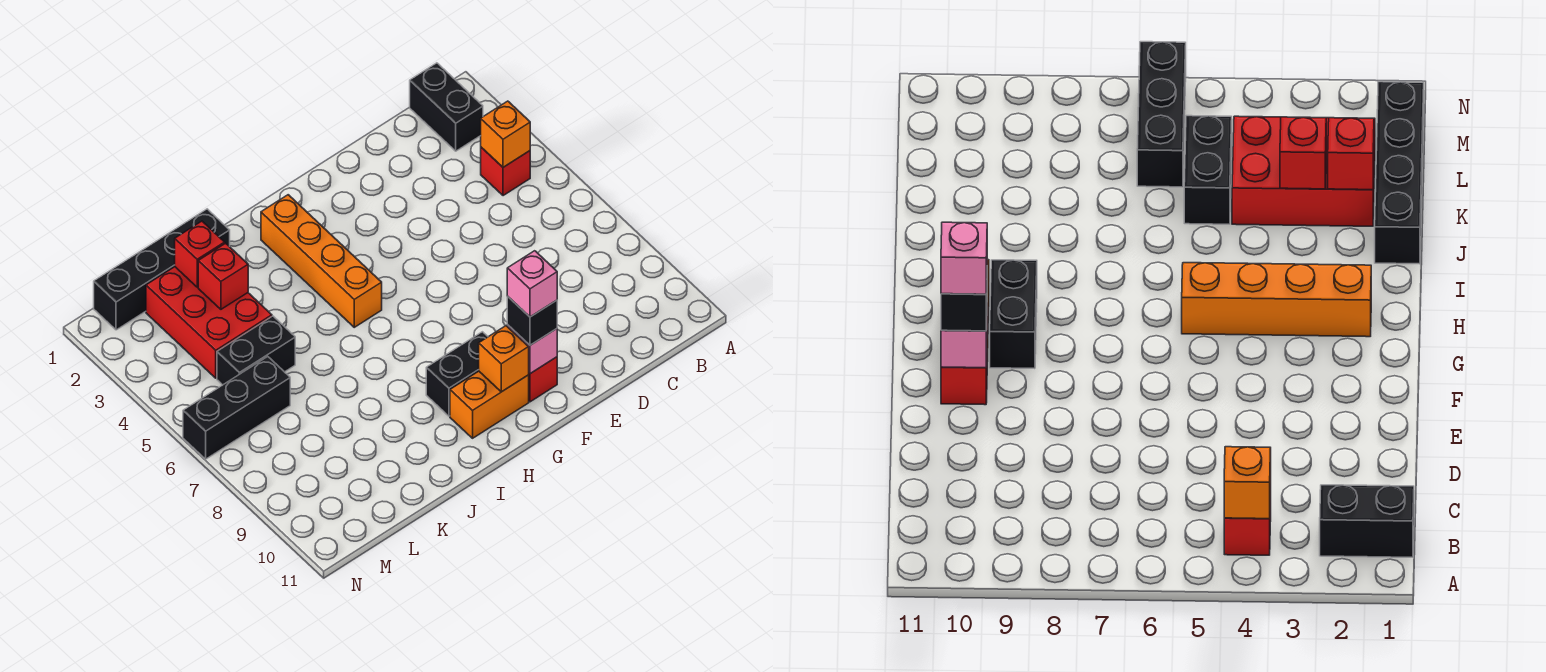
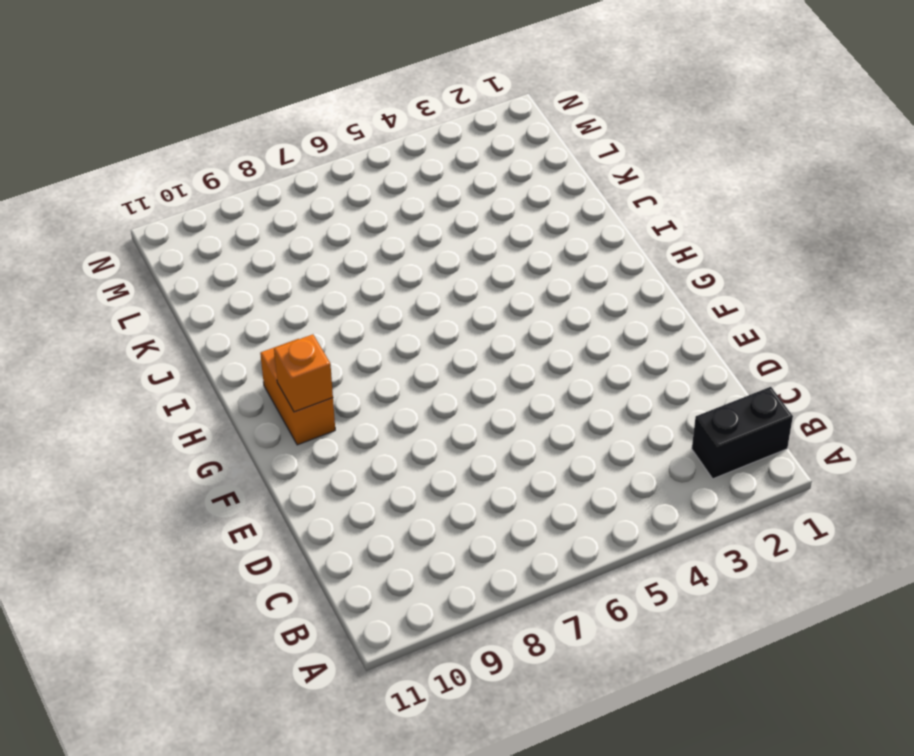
none -> red brick B4 level 1
none -> red brick F10 level 1
none -> black brick G9:H9 level 1

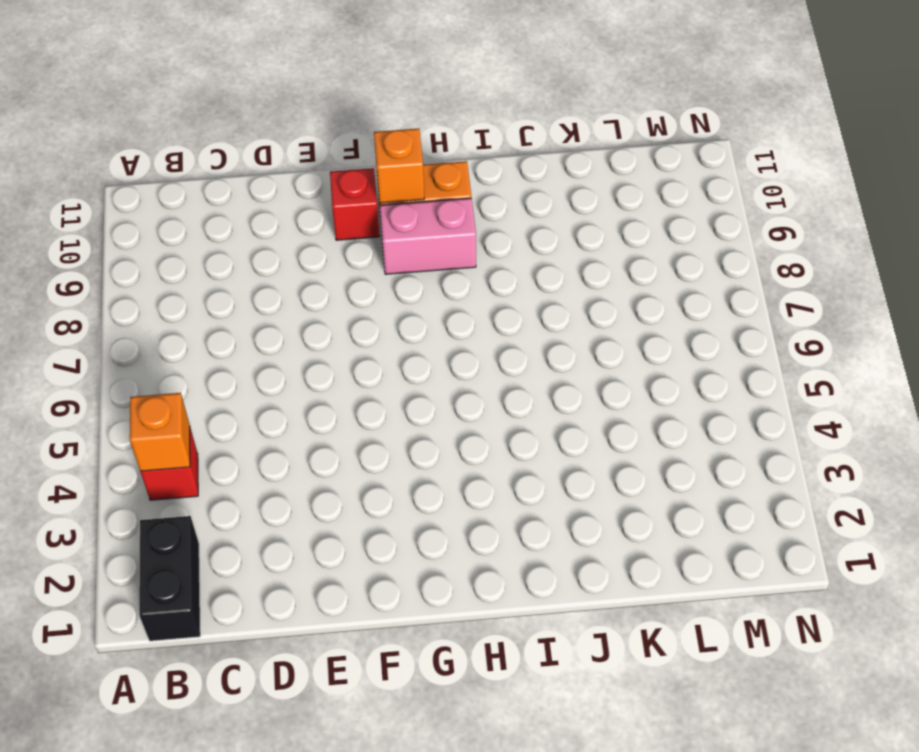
pink brick G9:H9 level 1 -> black brick G9:H9 level 1
none -> orange brick H2:H5 level 1
none -> black brick J1:M1 level 1
none -> red brick K2:L4 level 1

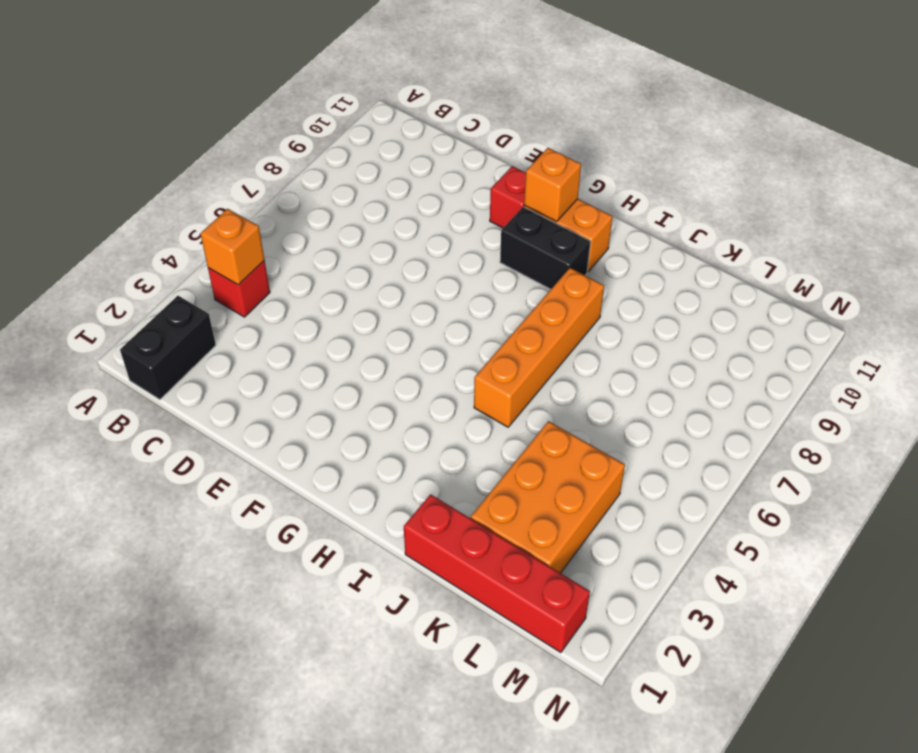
orange brick I5:I8 level 1 -> orange brick H2:H5 level 1
red brick J1:M1 level 1 -> black brick J1:M1 level 1
orange brick K2:L4 level 1 -> red brick K2:L4 level 1
none -> black brick K5:L5 level 1
none -> black brick L6:N6 level 1
none -> pink brick F10 level 2

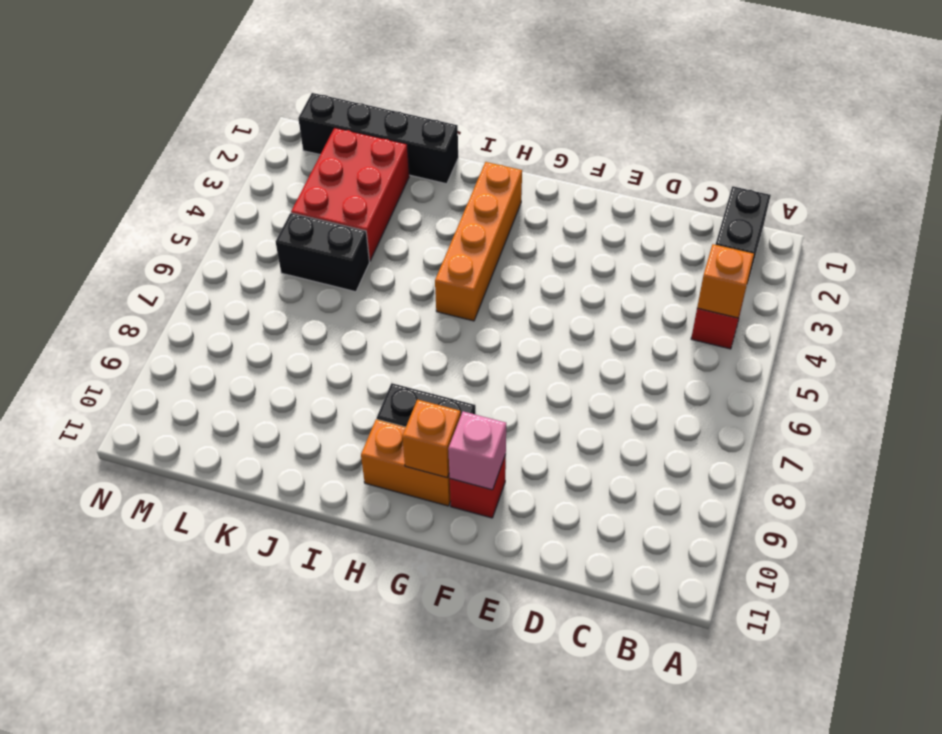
none -> black brick L6:N6 level 1
none -> red brick K2 level 2
none -> red brick K3 level 2

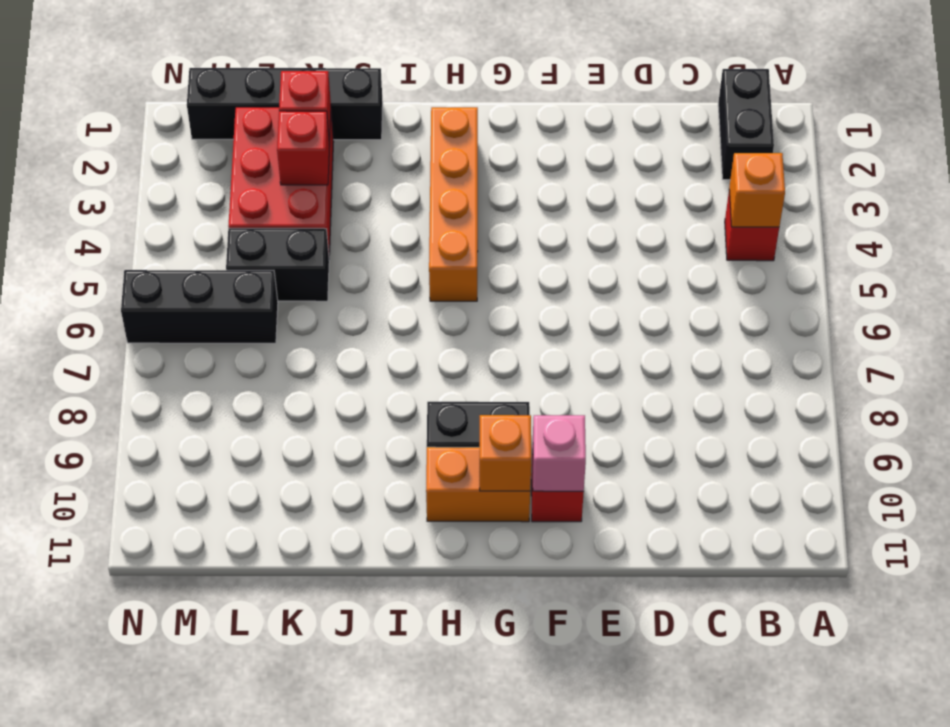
none -> black brick F10 level 3
none -> pink brick F10 level 4

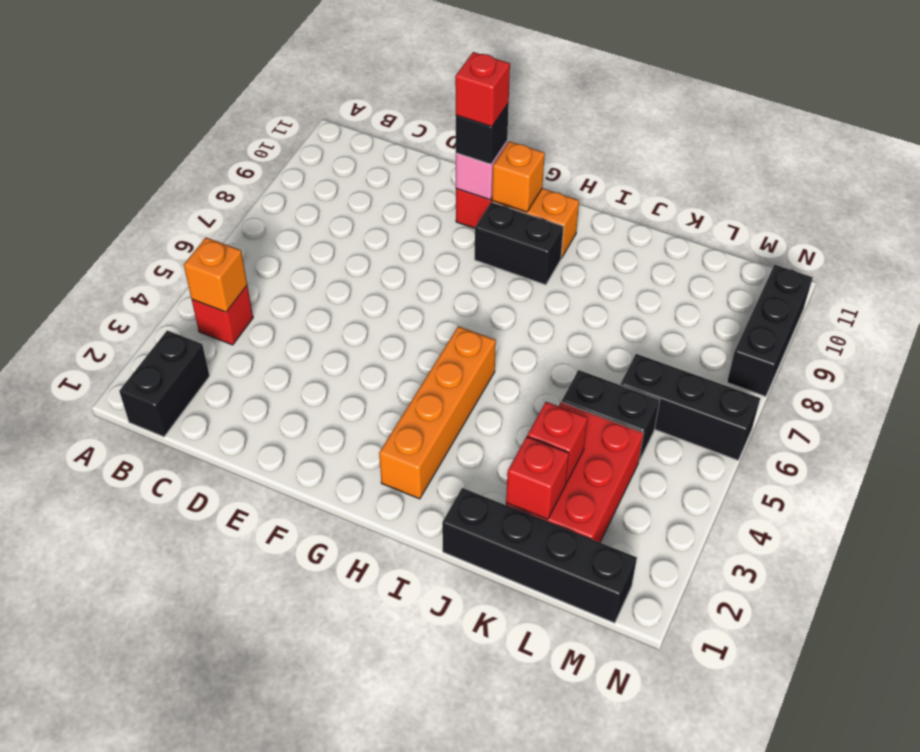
red brick F10 level 4 -> pink brick F10 level 4
black brick N8:N10 level 1 -> none

